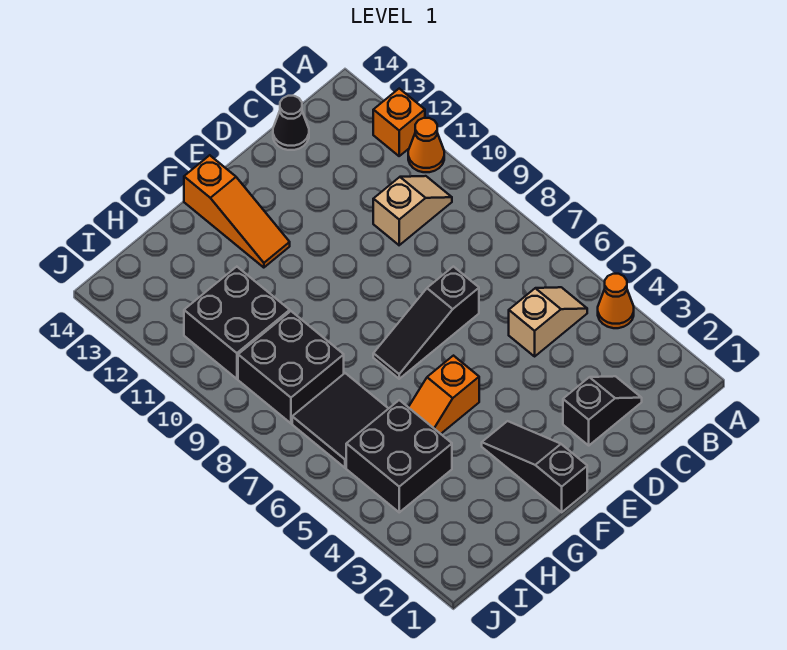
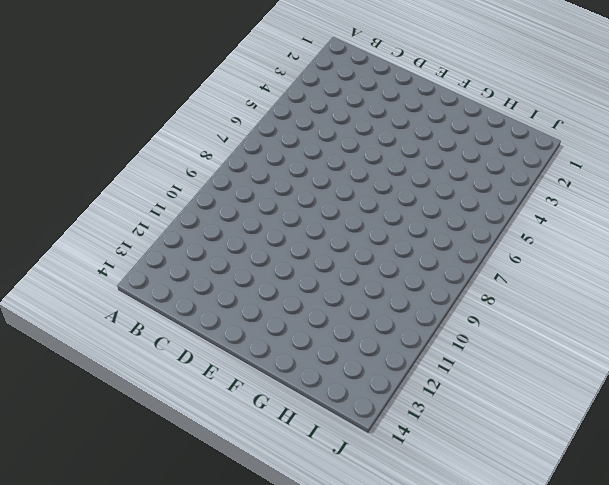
none -> orange cone A4 level 1
none -> orange cone A11 level 1
none -> orange brick A12 level 1

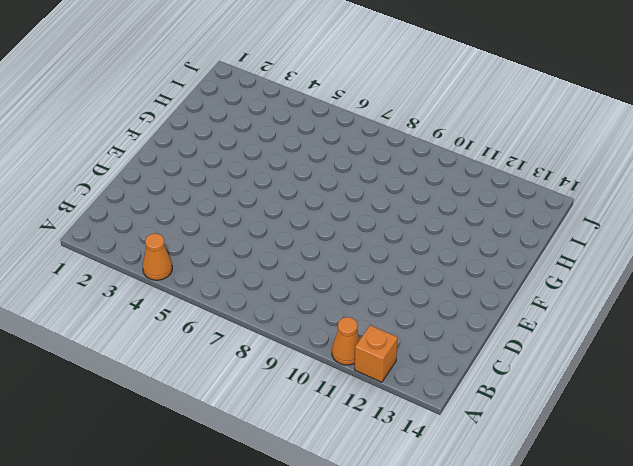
none -> tan slope B5:C5 level 1 top C
none -> tan slope B10:C10 level 1 top C
none -> black slope C2:D2 level 1 top D

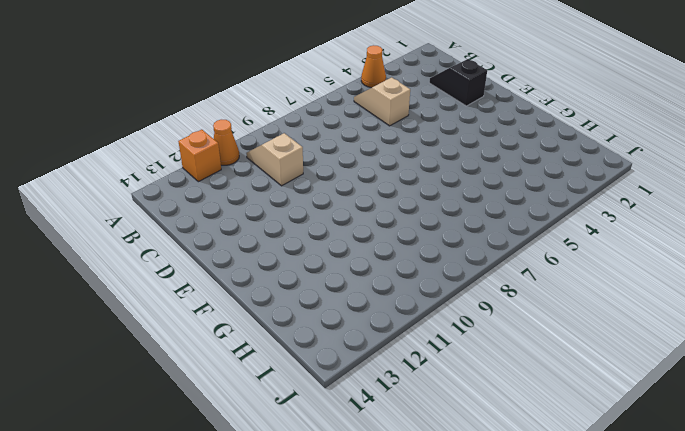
none -> black cone C14 level 1
none -> black slope D7:F7 level 1 top D
none -> black slope F1:F3 level 1 top 1

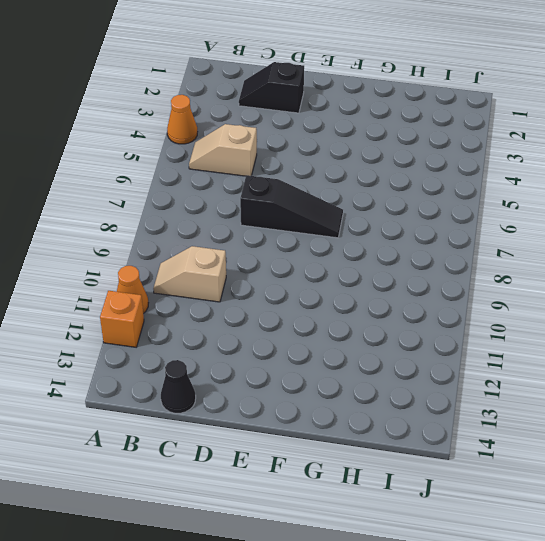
none -> black slope F1:F3 level 1 top 1
none -> orange slope F5:G5 level 1 top F
none -> orange slope F12:F14 level 1 top 14

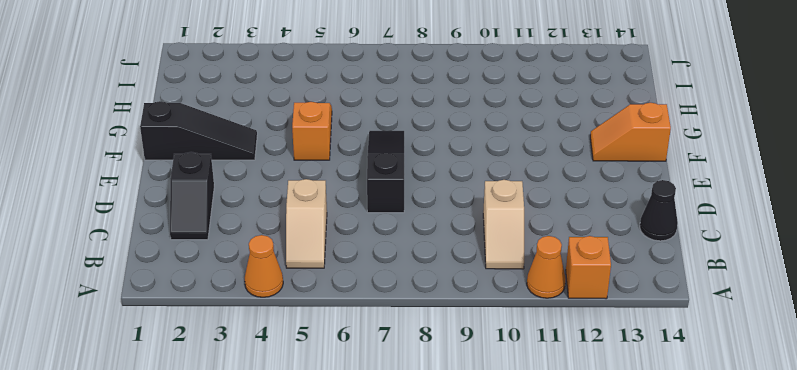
orange slope F13:F14 level 1 top 14 -> orange slope F12:F14 level 1 top 14
none -> black brick H4:I5 level 1
none -> black tile H6:I7 level 1
none -> black brick H8:I9 level 1

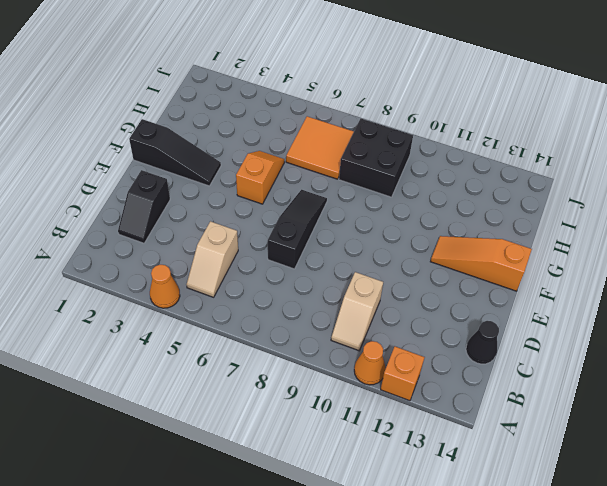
orange tile H6:I7 level 1 -> black tile H6:I7 level 1
none -> black brick H4:I5 level 1
none -> black brick H10:I11 level 1

